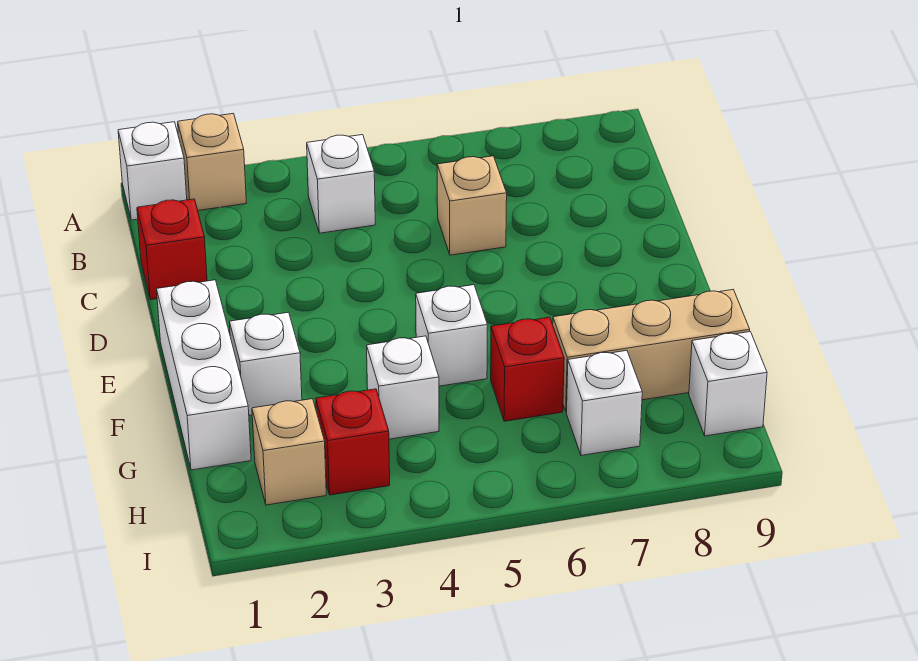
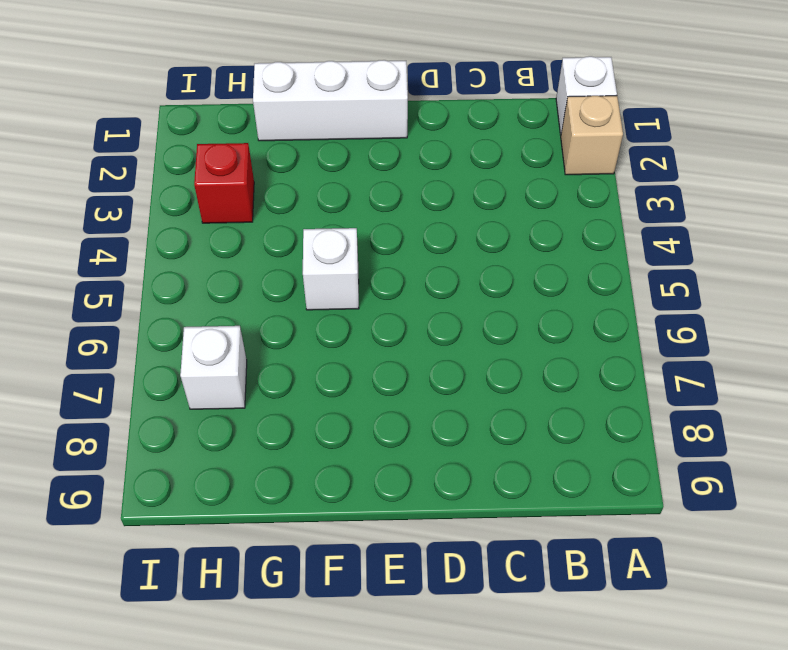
none -> white brick B4 level 1
none -> red brick C1 level 1
none -> tan brick C6 level 1

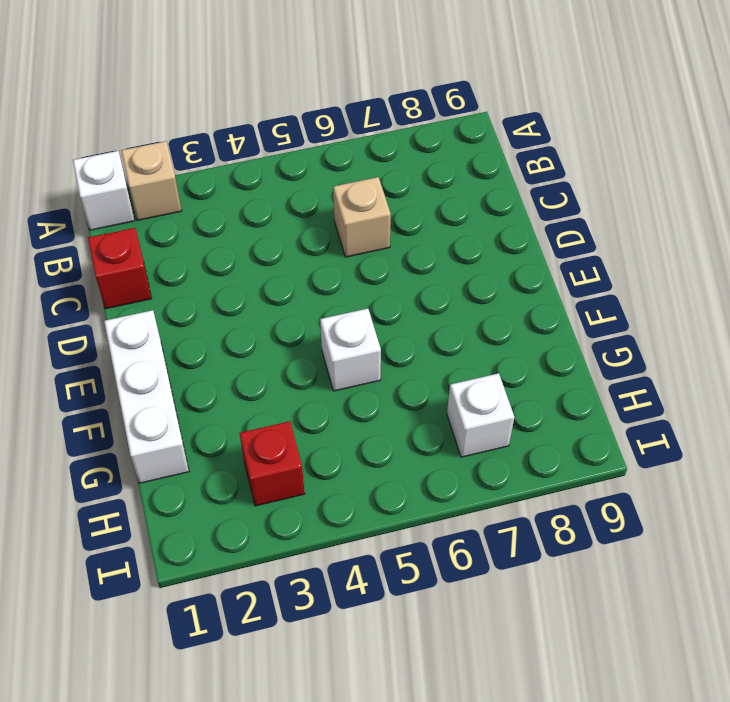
none -> white brick B4 level 1
none -> white brick F2 level 1
none -> white brick G4 level 1

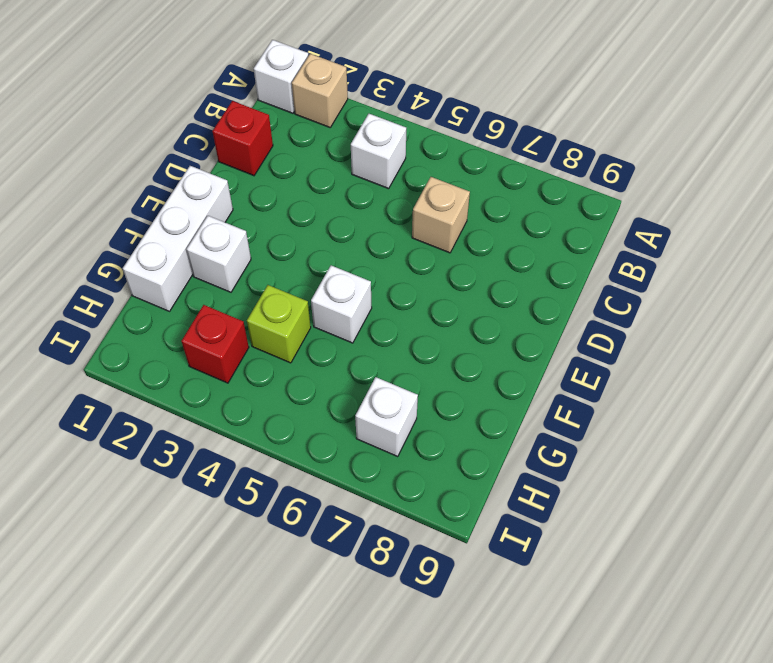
lime brick G4 level 1 -> white brick G4 level 1
none -> red brick G6 level 1
none -> tan brick G7:G9 level 1
none -> tan brick H2 level 1

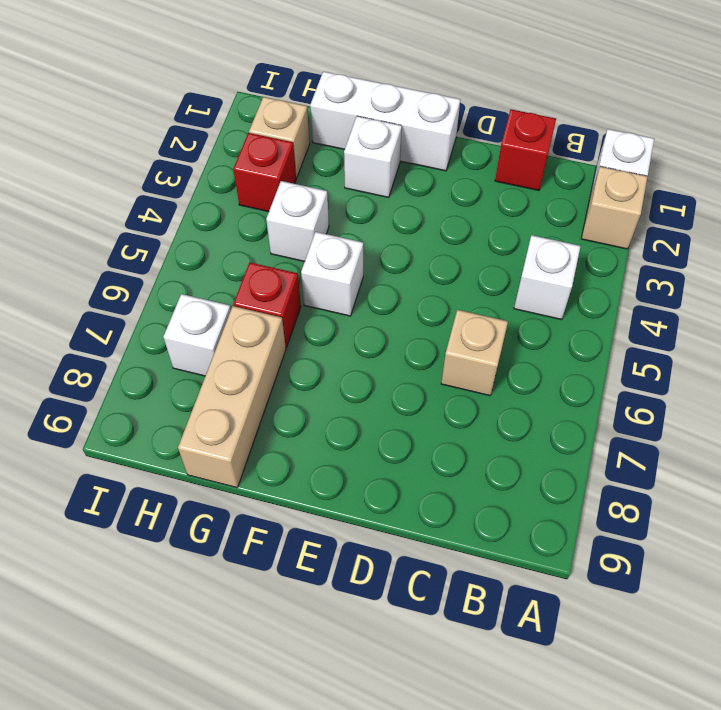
none -> white brick H9 level 1

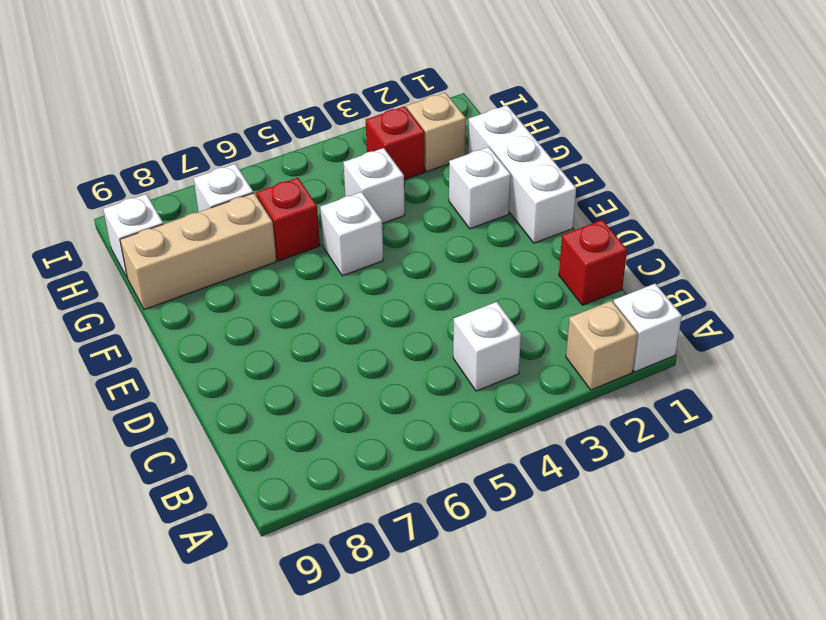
none -> tan brick C6 level 1

